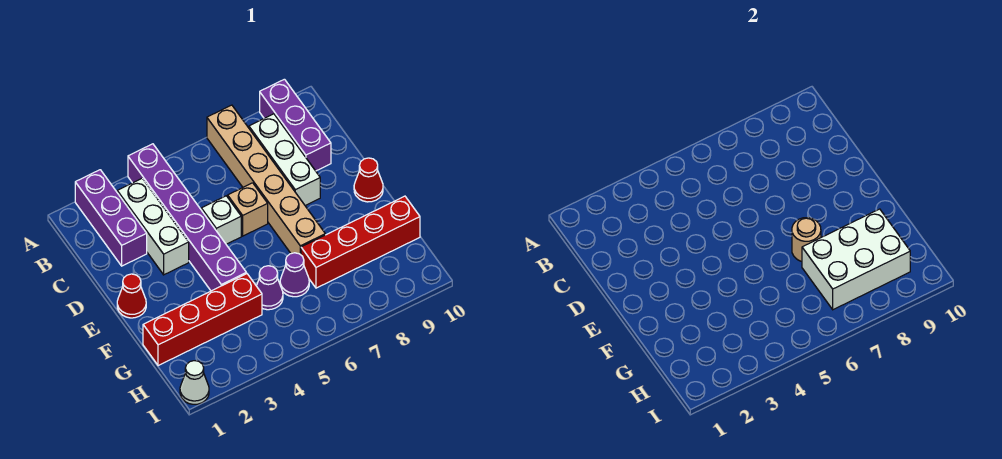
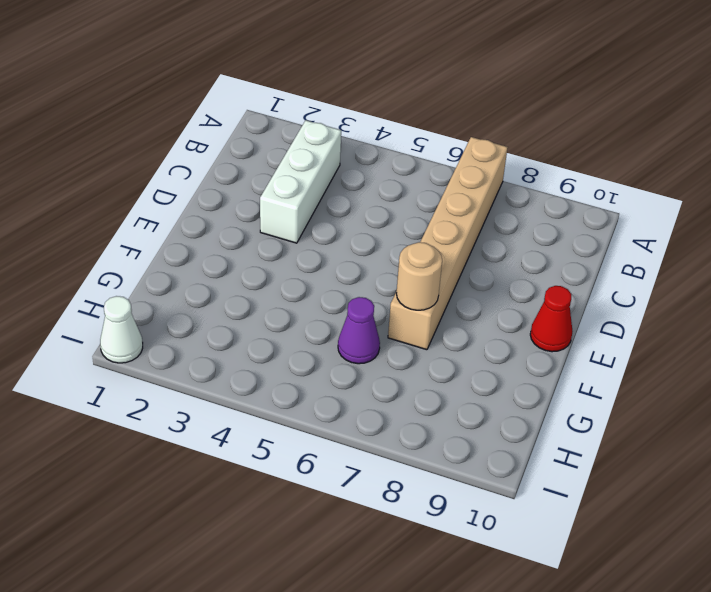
none -> purple brick A2:C2 level 1
none -> purple brick A4:F4 level 1
none -> purple brick A9:C9 level 1

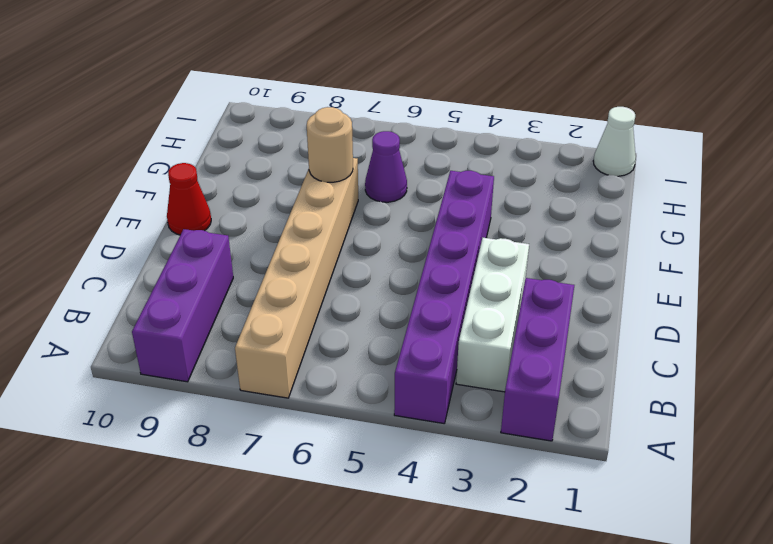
none -> white brick B8:D8 level 1
none -> white brick D5 level 1
none -> tan brick D6 level 1

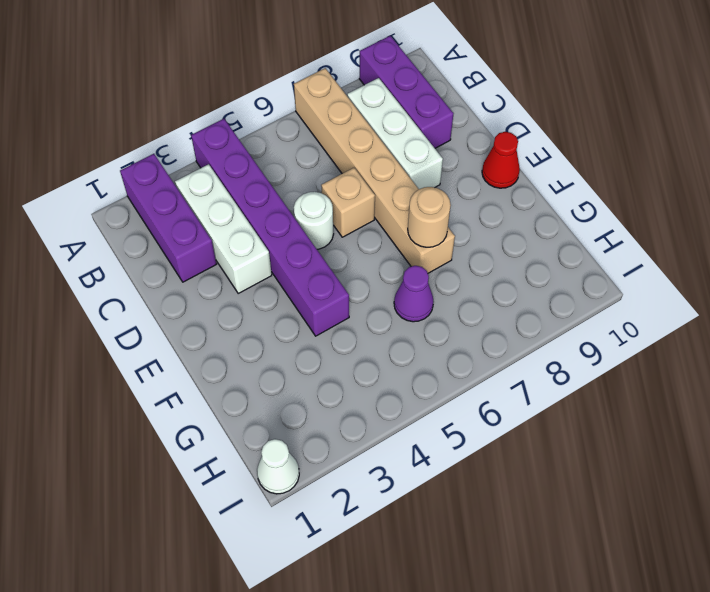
white round brick D5 level 1 -> white brick D5 level 1
none -> red cone E1 level 1
none -> red brick G1:G4 level 1
none -> purple cone G5 level 1

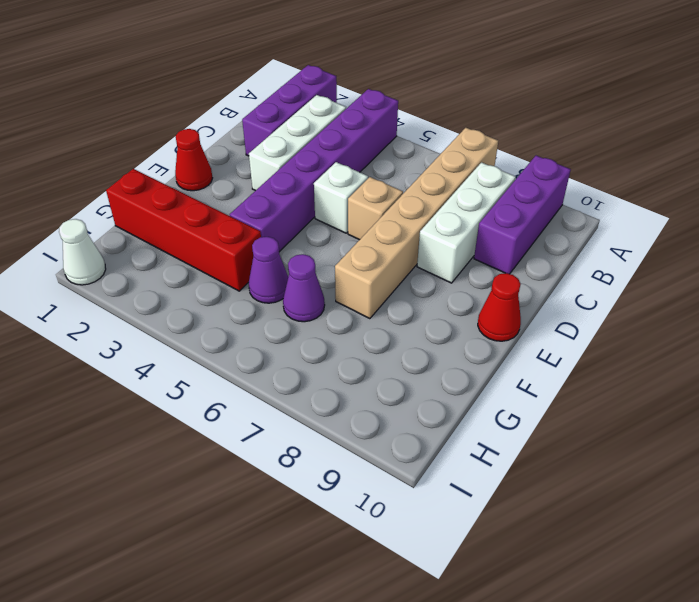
none -> red brick G7:G10 level 1
none -> tan round brick F7 level 2
none -> white brick G7:H9 level 2

